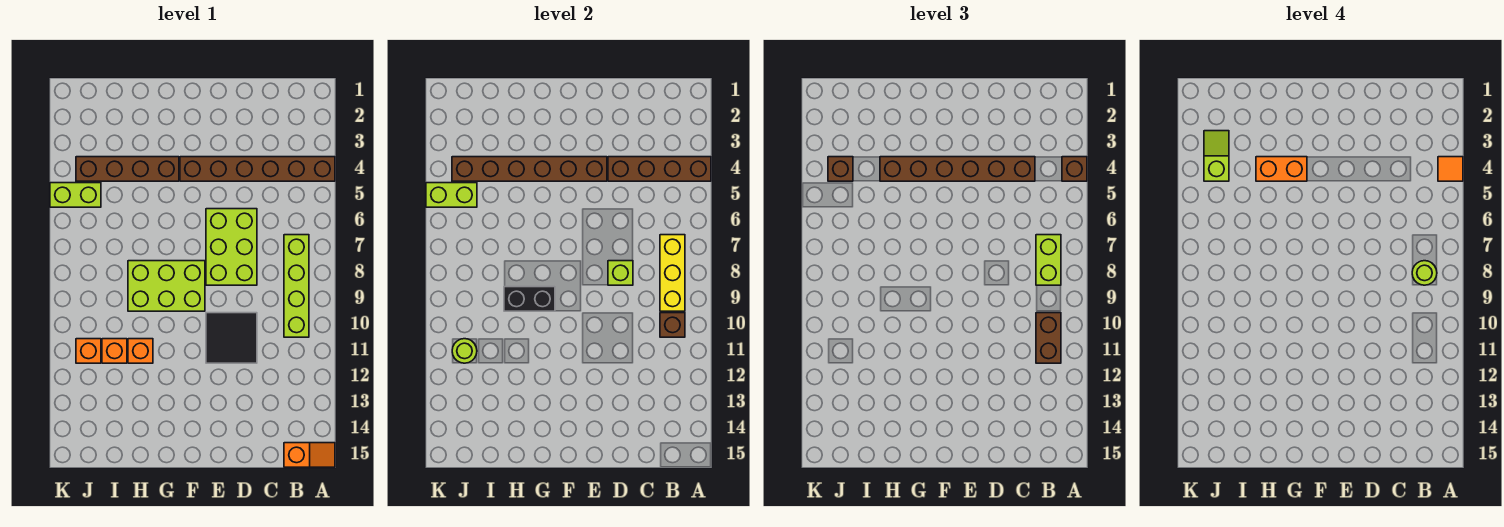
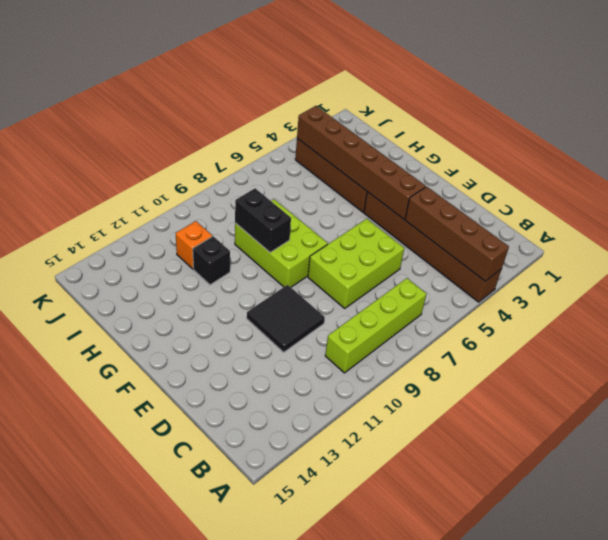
black brick H11 level 1 -> orange brick H11 level 1
none -> orange slope A15:B15 level 1 top B
none -> lime brick J5:K5 level 1
none -> orange brick J11 level 1

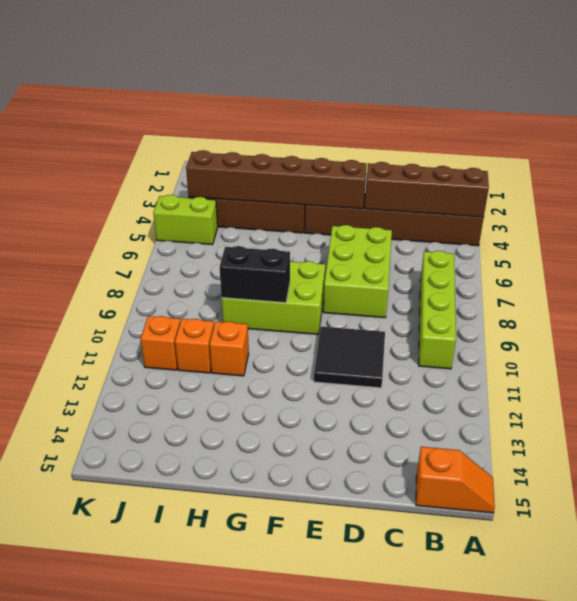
none -> yellow brick B7:B9 level 2
none -> brown brick B10 level 2
none -> lime brick D8 level 2

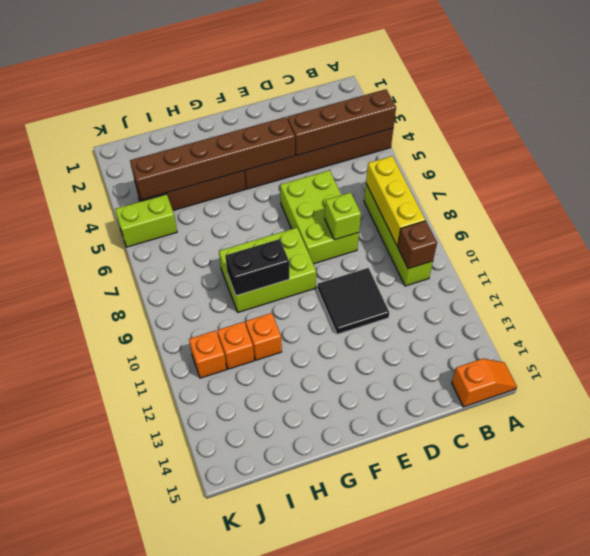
none -> lime brick J5:K5 level 2
none -> lime round brick J11 level 2
none -> brown brick A4 level 3

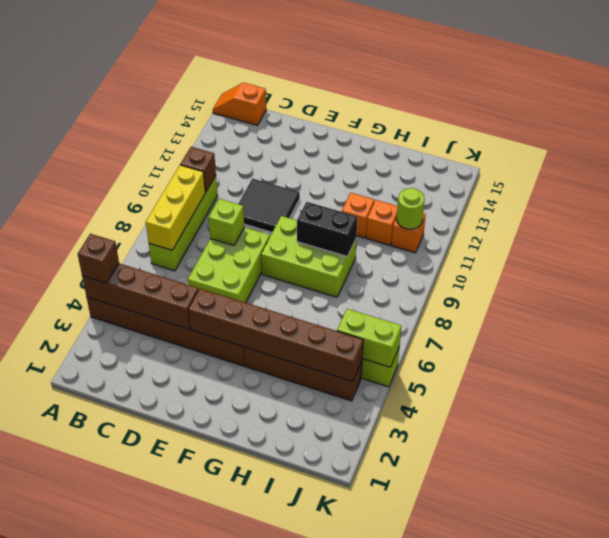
none -> lime brick B7:B8 level 3
none -> brown brick B10:B11 level 3
none -> brown brick C4:H4 level 3

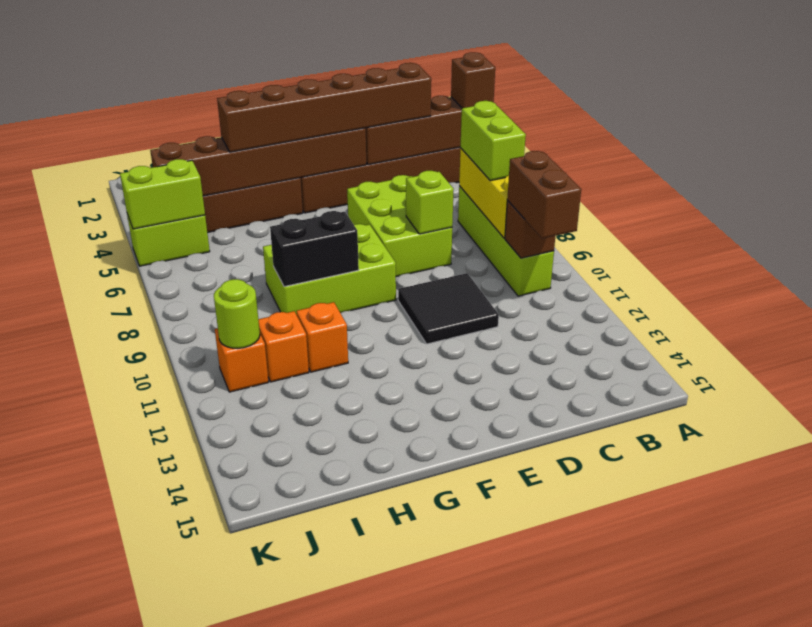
none -> orange slope A15:B15 level 1 top B
none -> brown brick J4 level 3
none -> orange tile A4 level 4

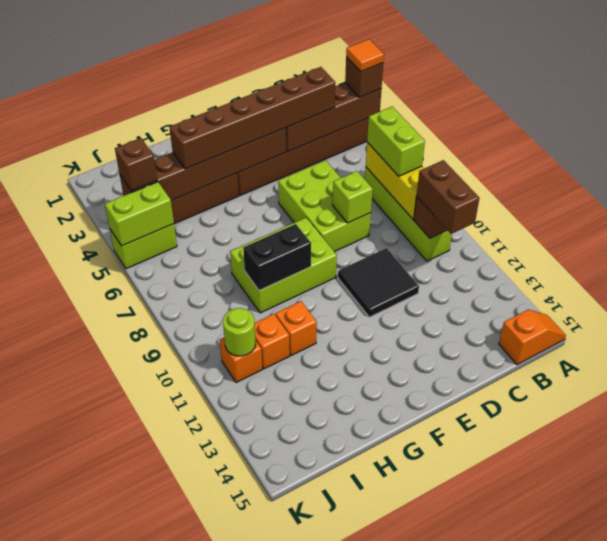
none -> lime round brick B8 level 4
none -> orange brick G4:H4 level 4
none -> lime slope J3:J4 level 4 top 4

